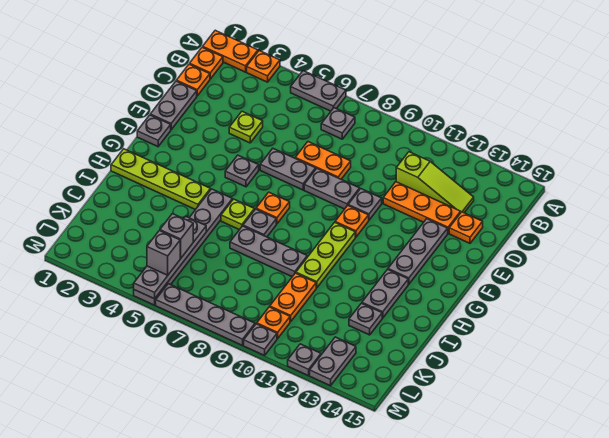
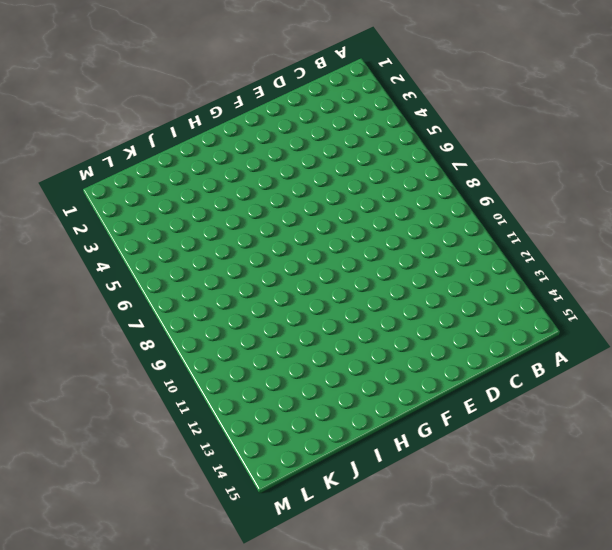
none -> orange plate A1:A2 level 1
none -> orange plate A3 level 1
none -> grey plate A5:A6 level 1
none -> orange plate B1 level 1

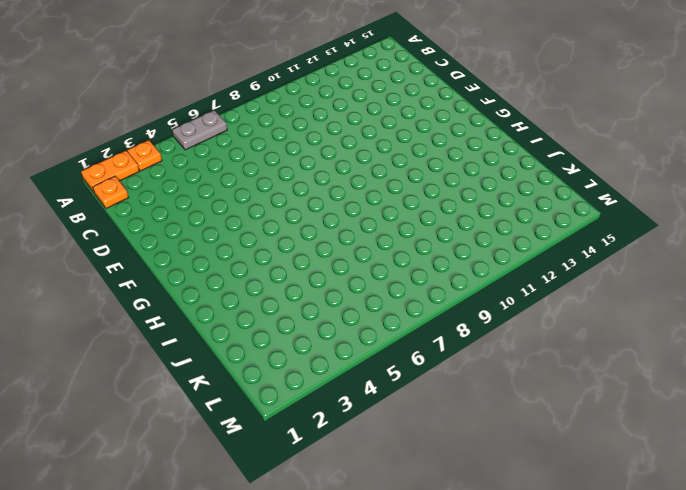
none -> grey plate B7 level 1
none -> orange plate C1 level 1
none -> lime slope C11:C13 level 1 top 11
none -> grey plate D1:E1 level 1

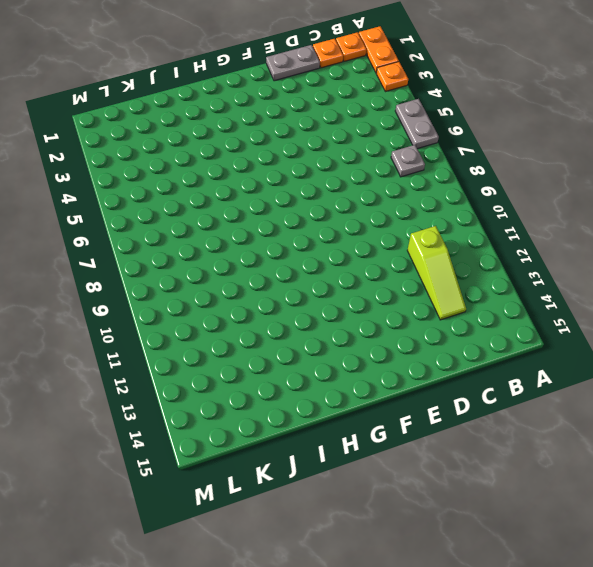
none -> lime plate D4 level 1
none -> orange plate D7:D8 level 1
none -> orange plate D11:D13 level 1
none -> orange plate D14 level 1

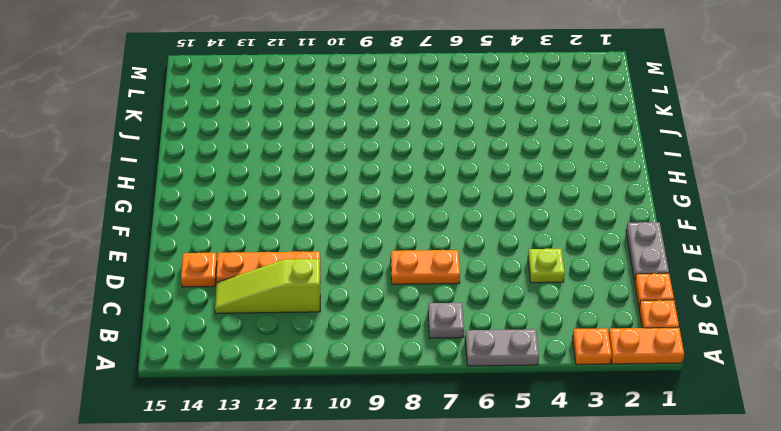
none -> grey plate E6:E7 level 1
none -> grey plate E8:E9 level 1
none -> grey plate E10 level 1
none -> grey plate E13:G13 level 1

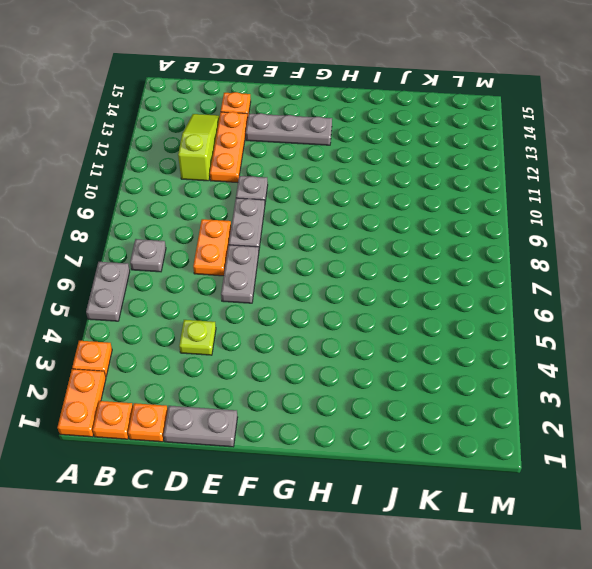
none -> grey plate F1 level 1
none -> grey plate F5 level 1
none -> orange plate F10 level 1
none -> orange plate G7 level 1

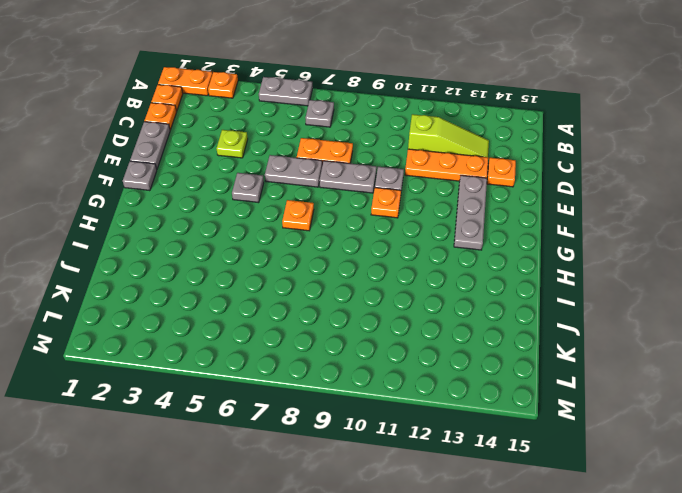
none -> lime plate G10:I10 level 1
none -> lime plate H1:H4 level 1
none -> grey plate H5:M5 level 1
none -> lime plate H6 level 1

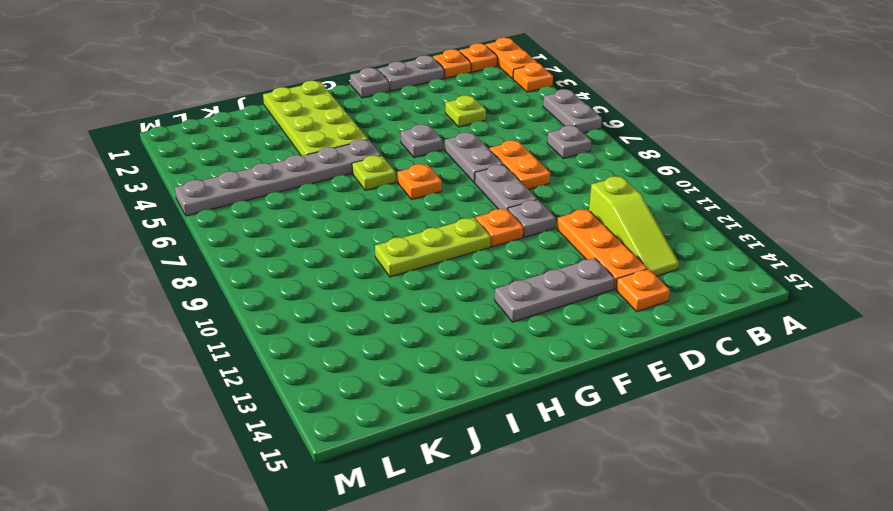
lime plate H1:I4 level 1 -> lime plate H1:H4 level 1
none -> grey plate H7 level 1
none -> grey plate H13:I13 level 1
none -> grey plate I7:I9 level 1
none -> orange plate J10:K10 level 1

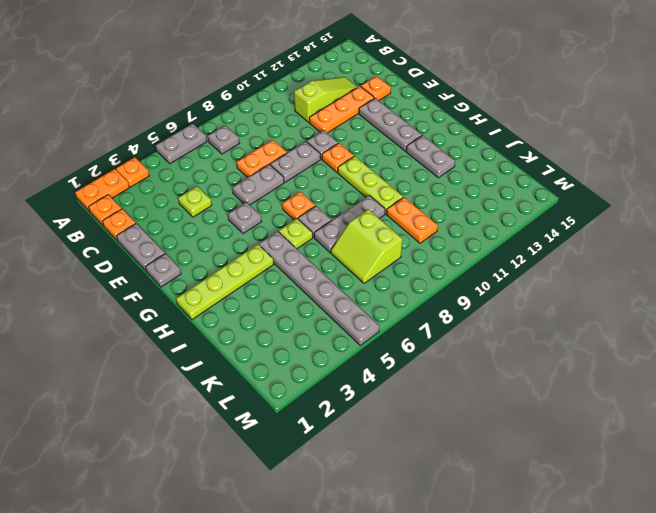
lime slope J7:K8 level 1 top 8 -> none
none -> grey plate J13 level 1
none -> orange plate L10 level 1
none -> grey plate L13:M13 level 1
none -> grey plate M6:M9 level 1

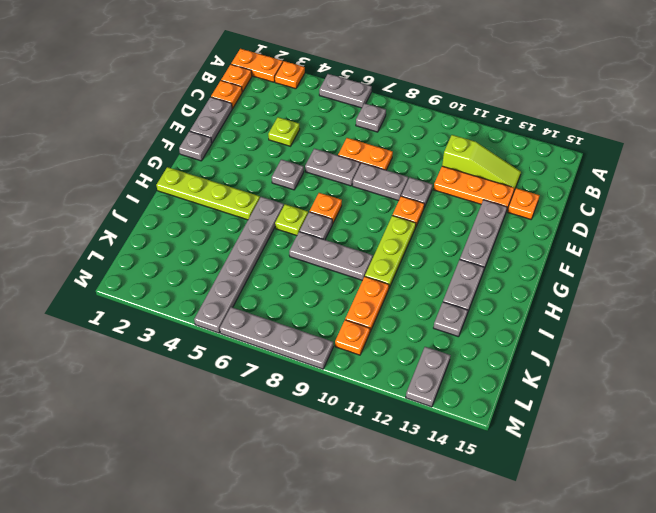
none -> grey plate M10 level 1
none -> grey plate M12 level 1
none -> grey plate J5:M5 level 2
none -> grey brick K5 level 3

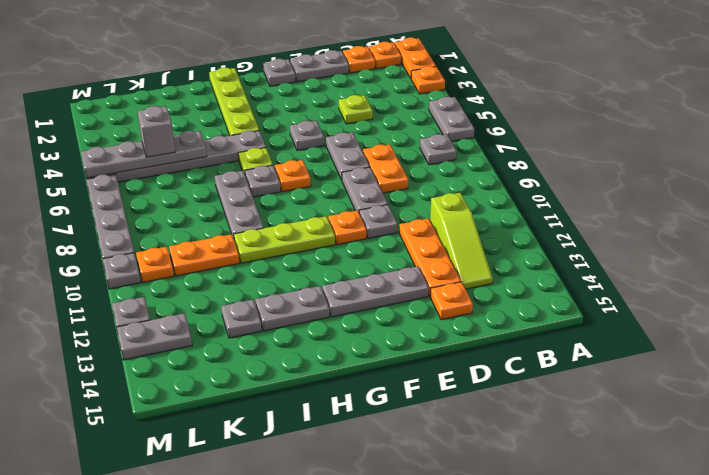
none -> grey brick L5 level 3

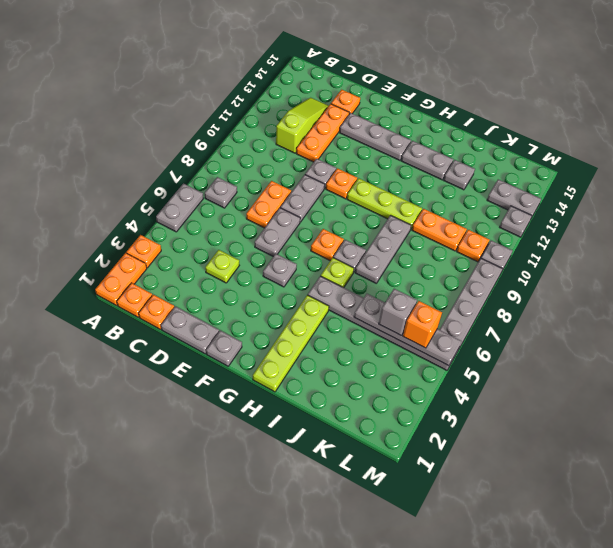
orange brick L5 level 3 -> grey brick L5 level 3

